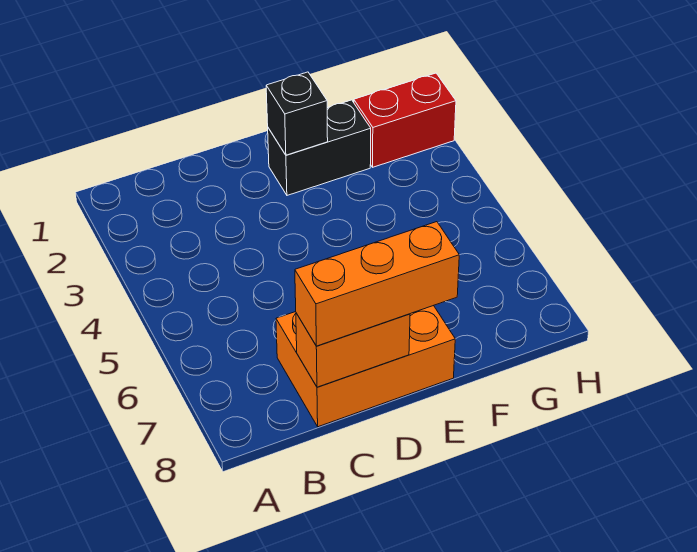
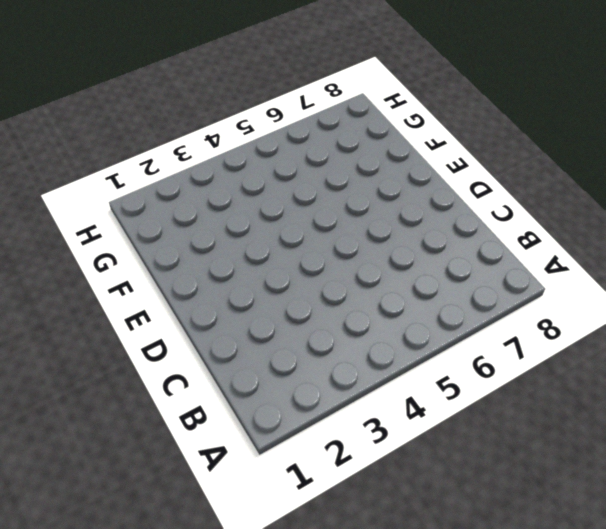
none -> orange brick C7:E8 level 1
none -> black brick E2:F2 level 1

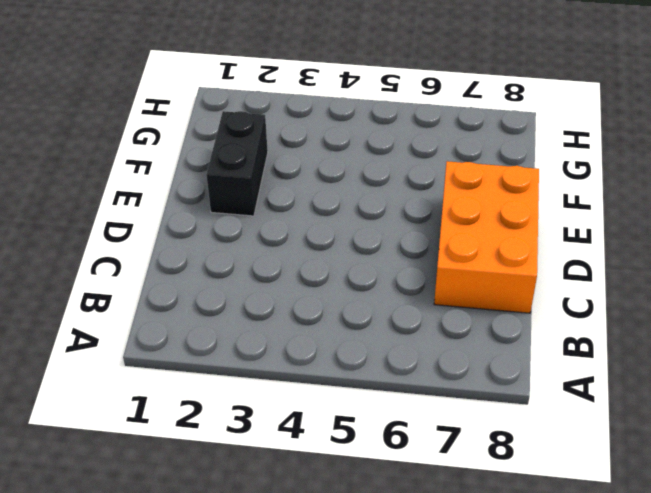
none -> red brick G2:H2 level 1
none -> orange brick C8:D8 level 2

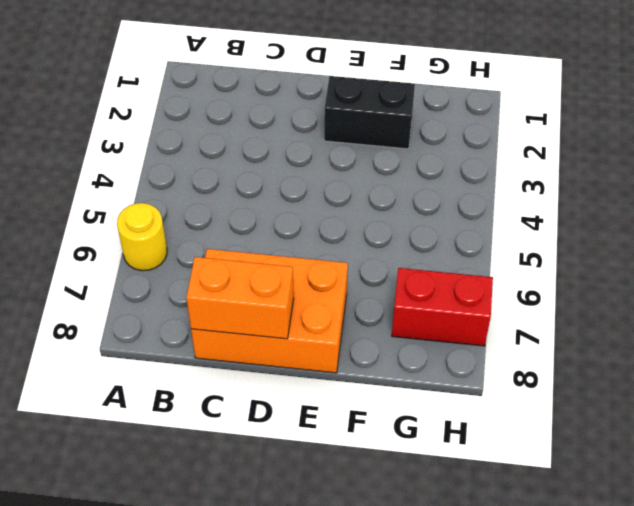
yellow round brick A6 level 1 -> none
red brick G7:H7 level 1 -> red brick G2:H2 level 1
none -> black brick E2 level 2
none -> orange brick C8:E8 level 3

